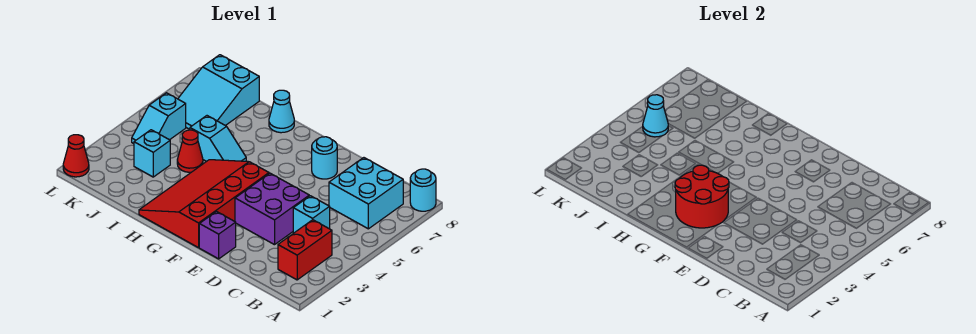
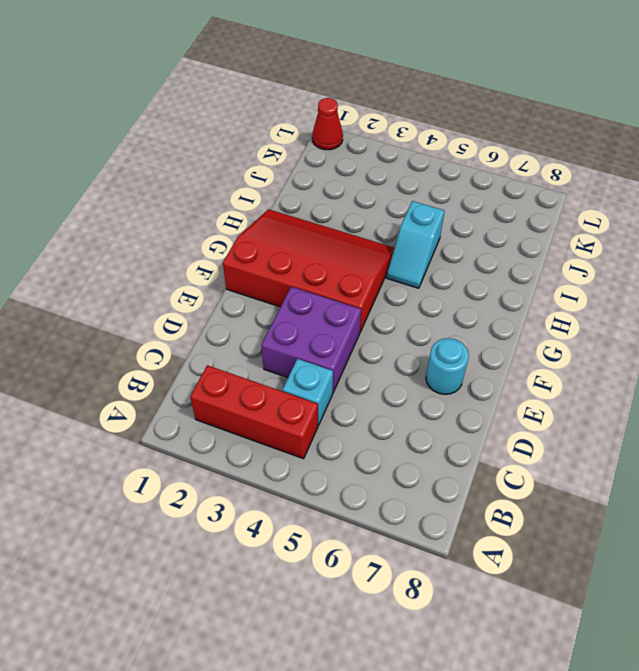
red brick B2:B4 level 1 -> red brick B2:B3 level 1
none -> cyan round brick A8 level 1
none -> cyan brick B6:C7 level 1
none -> purple brick E1 level 1

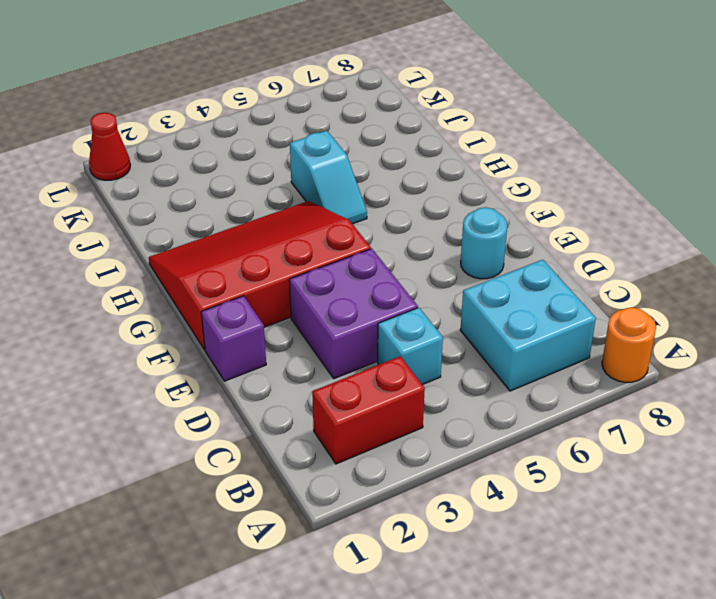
orange round brick A8 level 1 -> cyan round brick A8 level 1
none -> cyan cone H8 level 1
none -> red cone I4 level 1
none -> cyan brick J3 level 1

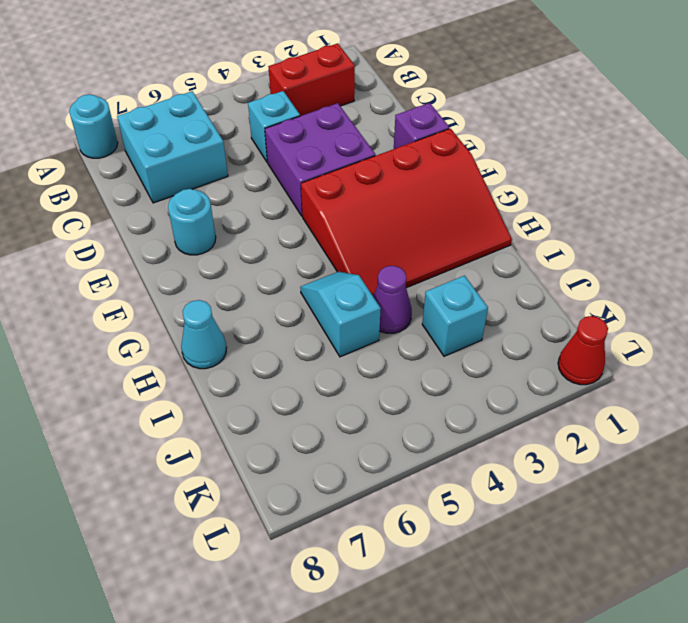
purple cone I4 level 1 -> red cone I4 level 1
none -> cyan slope J6:K8 level 1 top 8
none -> cyan slope K4:K5 level 1 top 5
none -> red round brick F2:G3 level 2

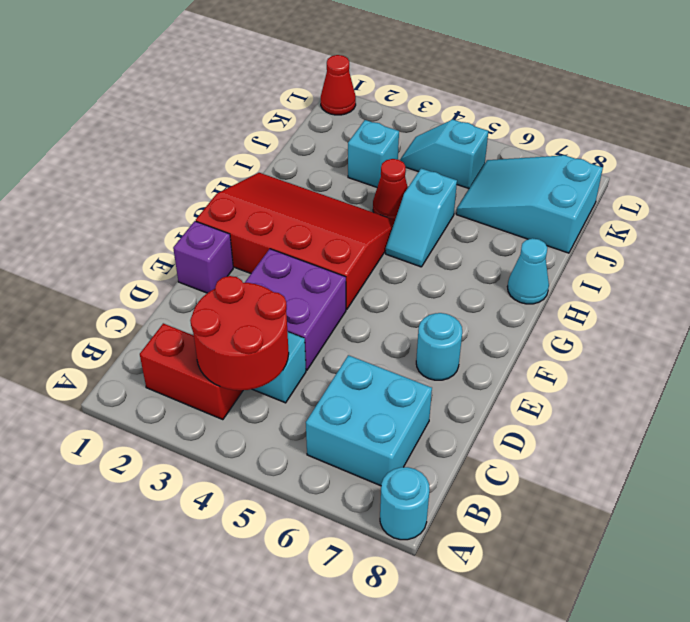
red round brick B3:C4 level 2 -> red round brick F2:G3 level 2
none -> cyan cone K5 level 2

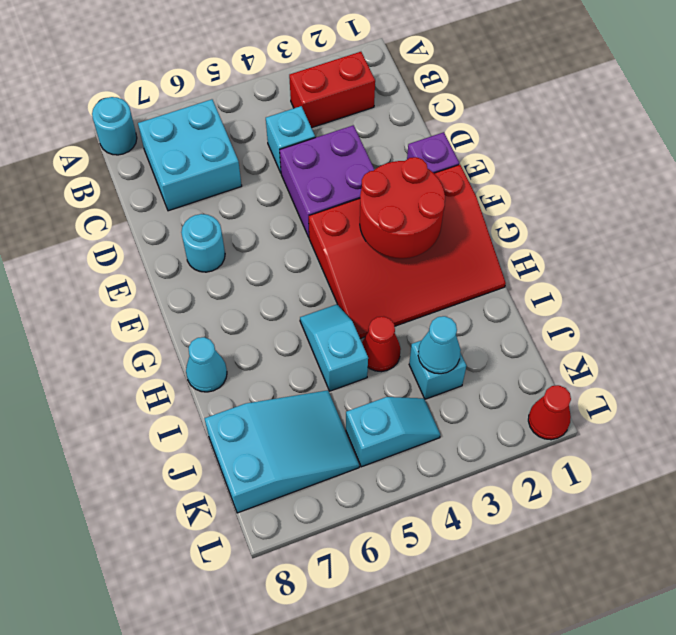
cyan cone J3 level 2 -> cyan cone K5 level 2

